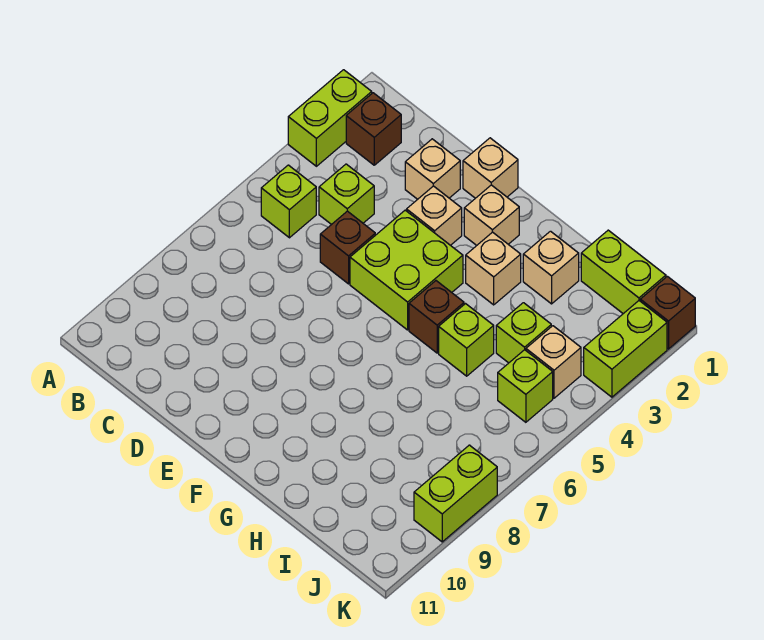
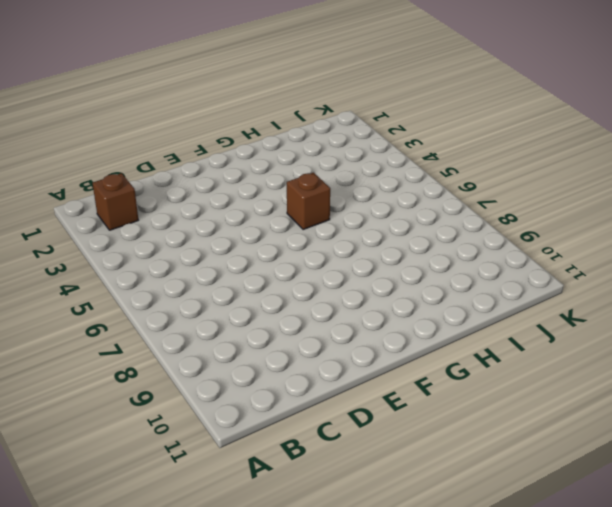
none -> lime brick A2:A3 level 1
none -> lime brick B5 level 1
none -> lime brick C4 level 1

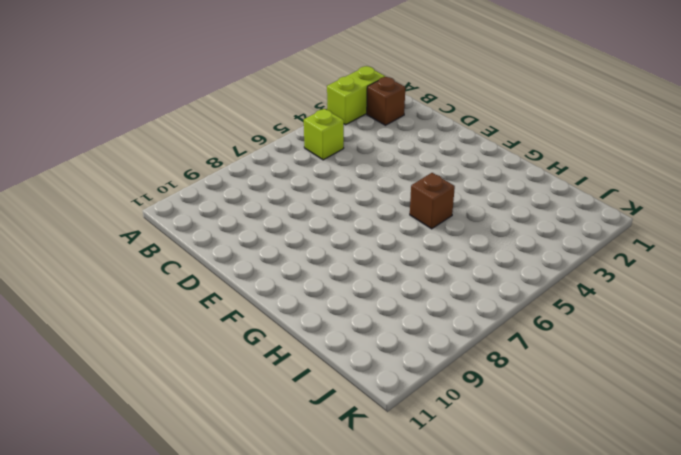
none -> lime brick C4 level 1
none -> tan brick D2 level 1
none -> brown brick D5 level 1

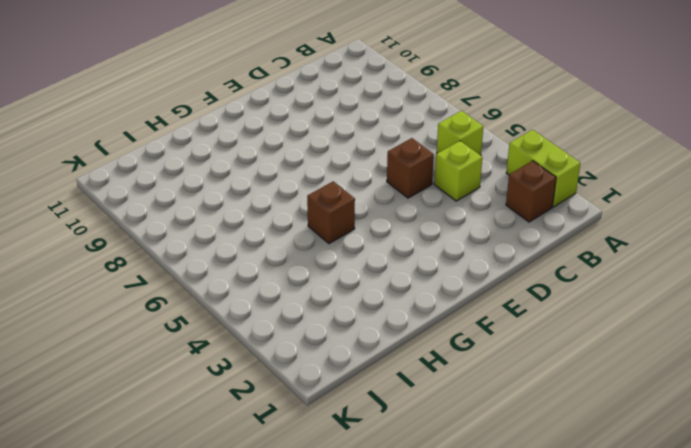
none -> tan brick D2 level 1
none -> tan brick E1 level 1
none -> tan brick E3 level 1

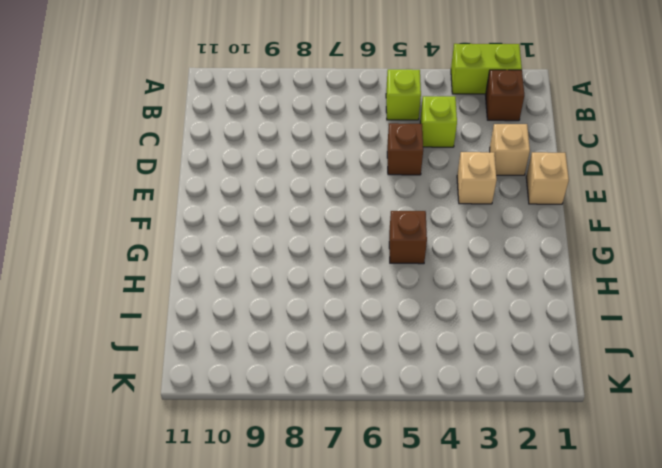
none -> lime brick E4:F5 level 1
none -> tan brick F2 level 1
none -> tan brick G3 level 1

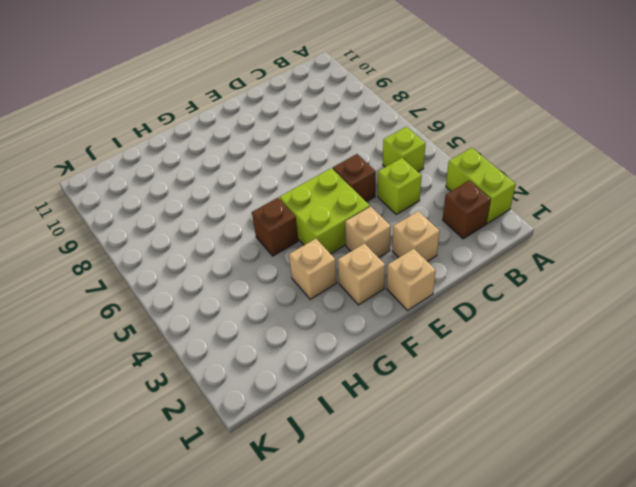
none -> tan brick H2 level 1
none -> lime brick H5 level 1
none -> lime brick I1:J1 level 1

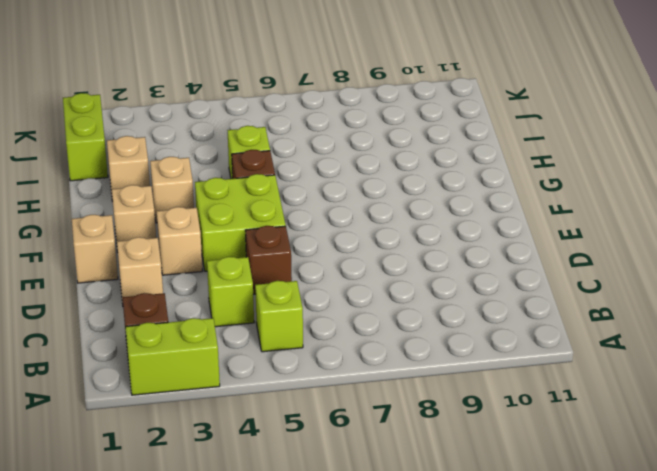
none -> lime brick I4 level 1
none -> tan brick J4 level 1
none -> lime brick J5 level 1

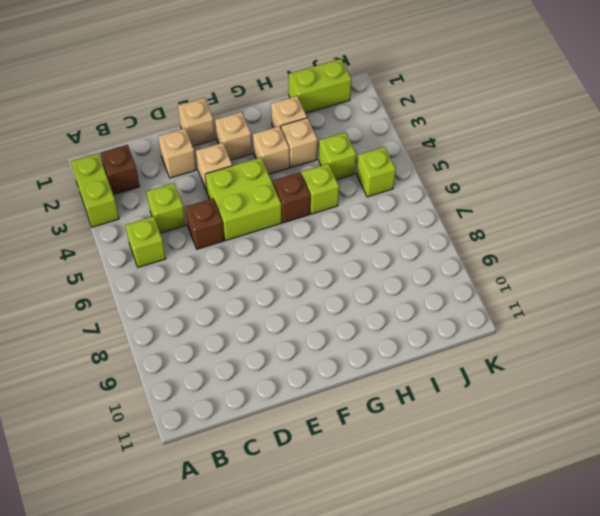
tan brick H3 level 1 -> tan brick J4 level 1
none -> brown brick K1 level 1
none -> lime brick K2:K3 level 1
none -> lime brick K8:K9 level 1

